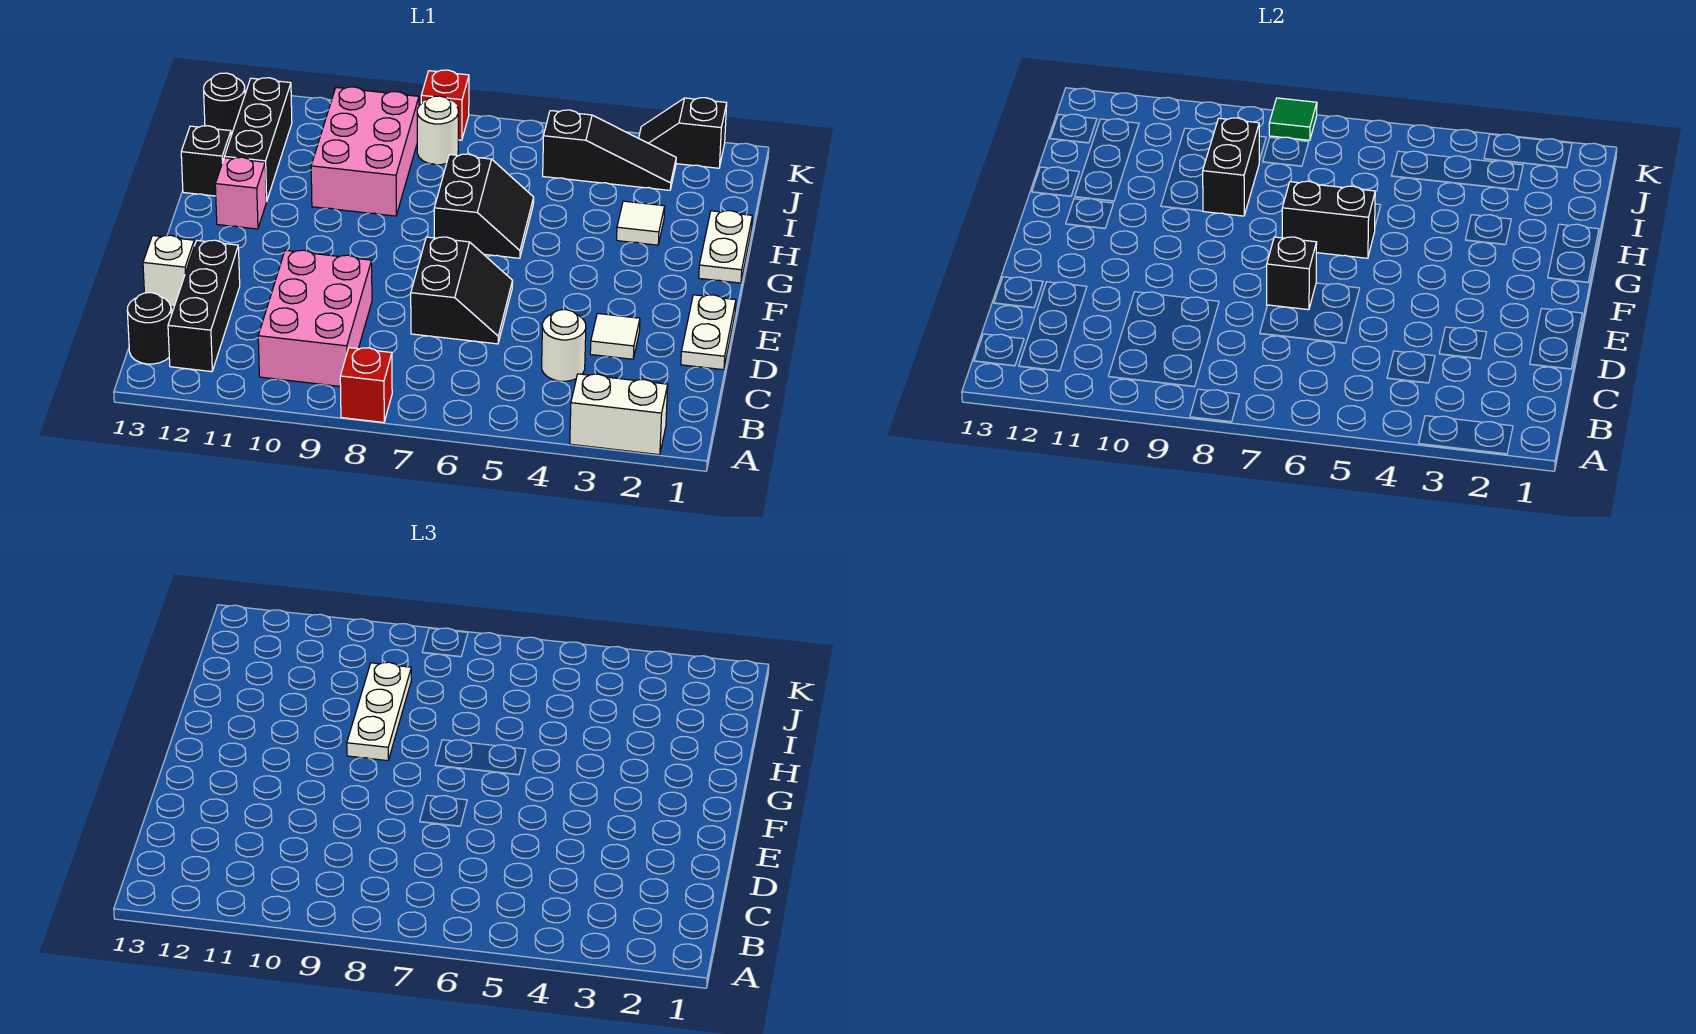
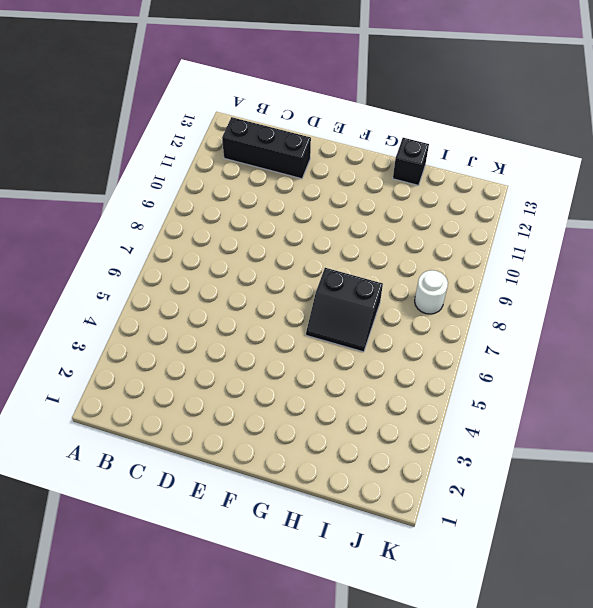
none -> white brick A2:A3 level 1
none -> red brick A8 level 1
none -> pink brick B9:D10 level 1

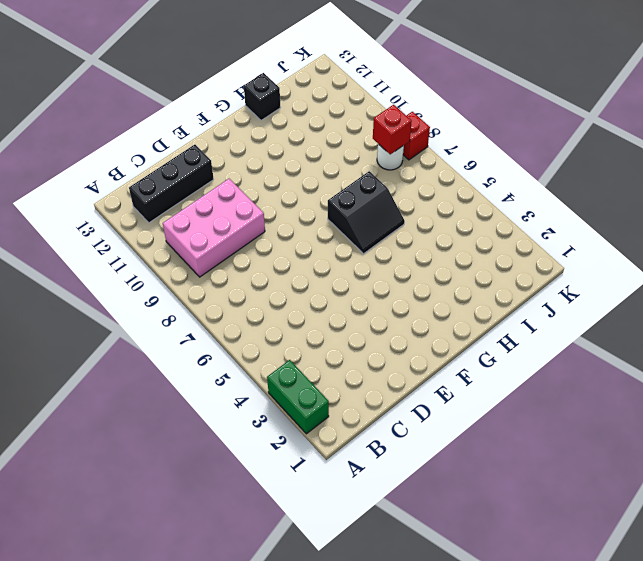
green brick A2:A3 level 1 -> white brick A2:A3 level 1
red brick J8 level 2 -> red brick A8 level 1
none -> black round brick B13 level 1
none -> white round brick C4 level 1
none -> white plate D1:E1 level 1

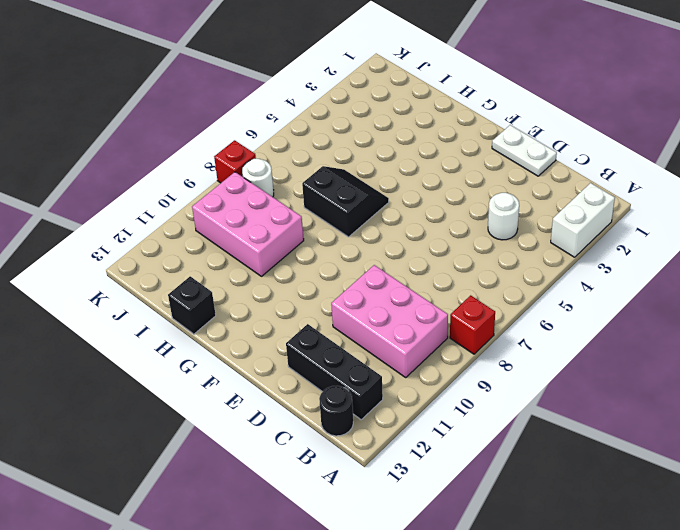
none -> white tile D3 level 1
none -> black slope D6:E7 level 1 top 7
none -> white brick D13 level 1

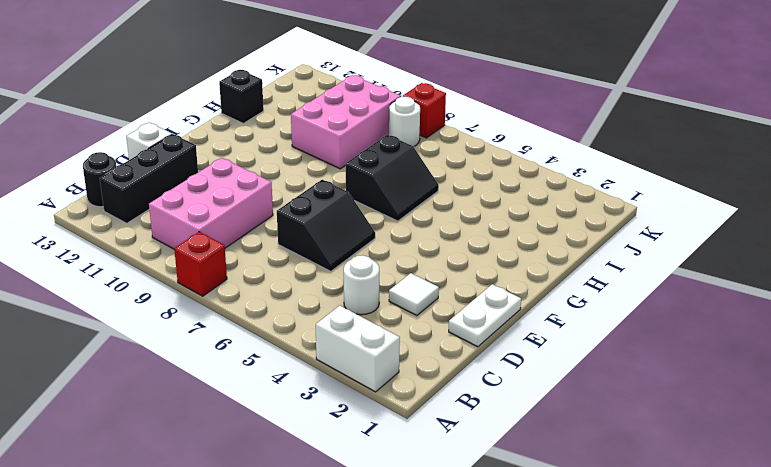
none -> white plate G1:H1 level 1
none -> pink brick G12 level 1
none -> white tile H3 level 1

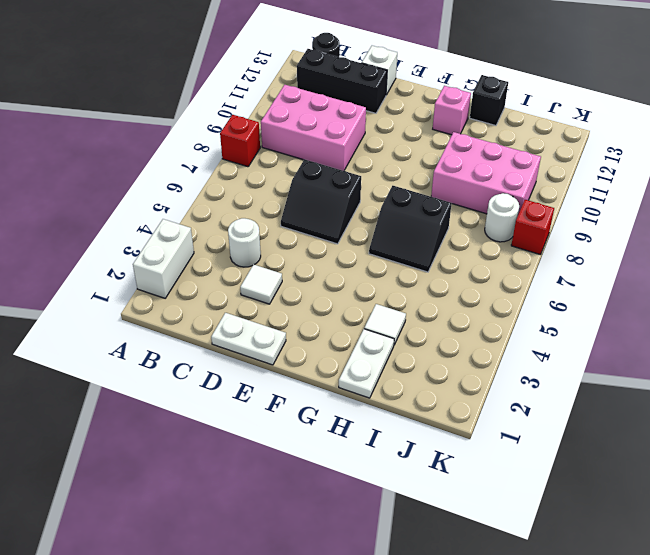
white plate H1:H2 level 1 -> white plate G1:H1 level 1
none -> black brick H12:J12 level 1
none -> black slope J3:J5 level 1 top 5
none -> black round brick J13 level 1

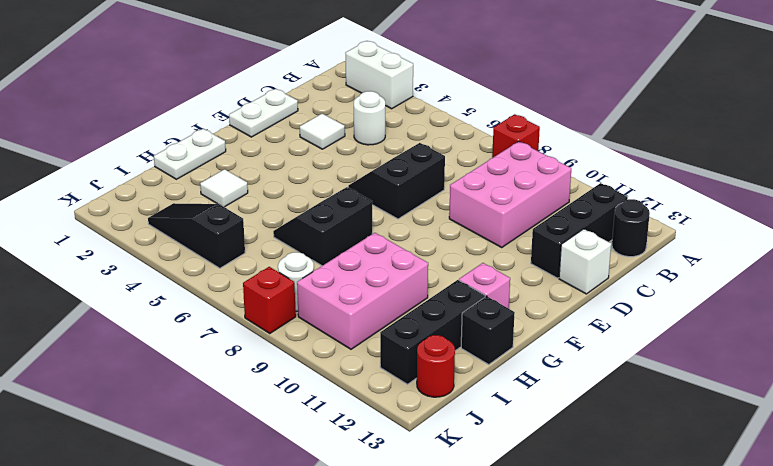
red round brick J13 level 1 -> black round brick J13 level 1
none -> black slope K2:K3 level 1 top 2
none -> black brick E7 level 2
none -> black brick G6:G7 level 2

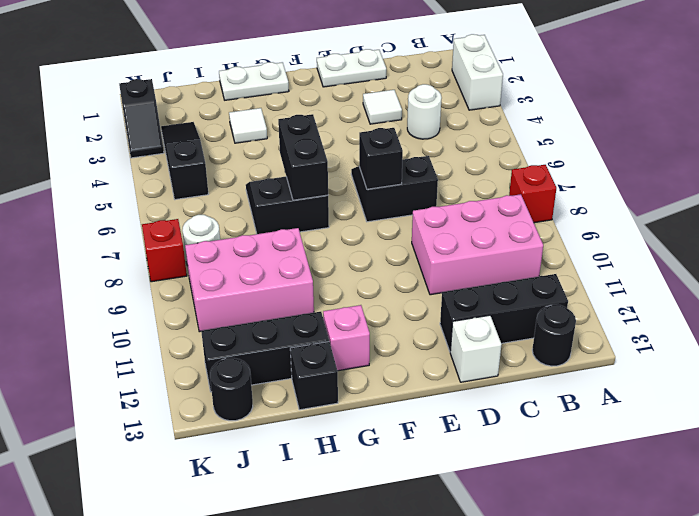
none -> black brick H9:I9 level 2
none -> green tile K8 level 2
none -> white plate G9:I9 level 3

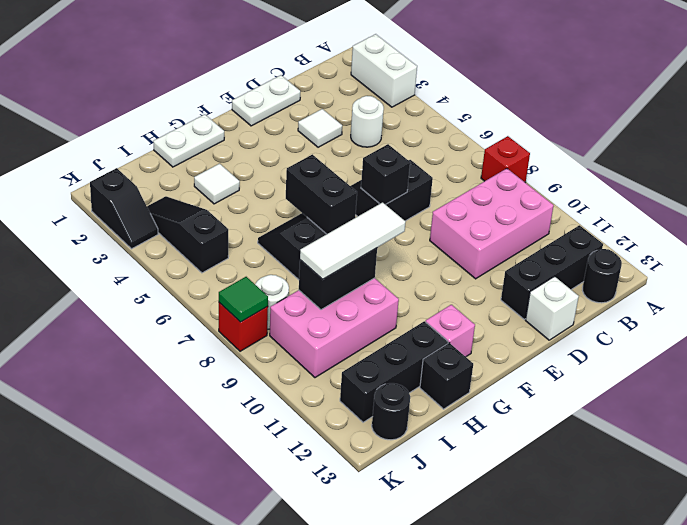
white tile G9:I9 level 3 -> white plate G9:I9 level 3

